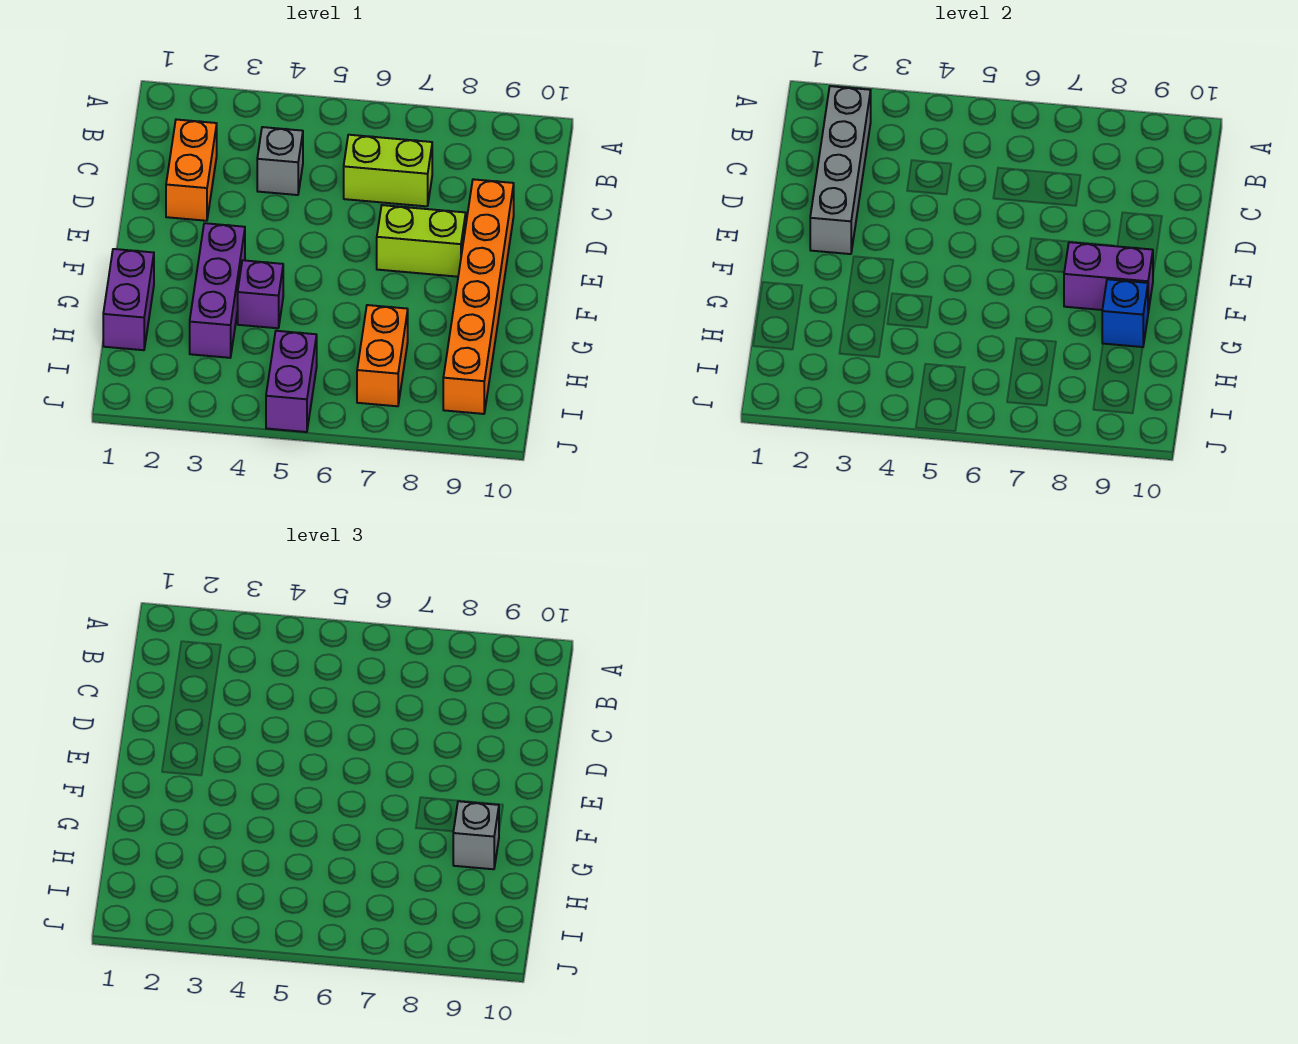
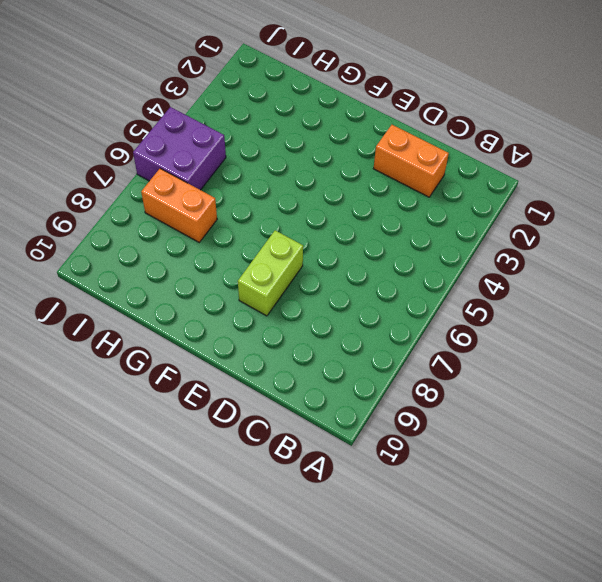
purple brick I5:J6 level 1 -> purple brick I5:J5 level 1
none -> grey brick C4 level 1
none -> lime brick C6:C7 level 1
none -> orange brick D9:I9 level 1

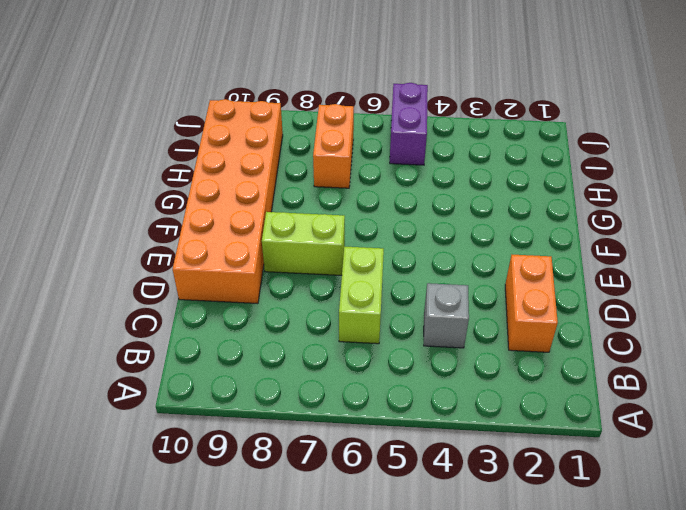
lime brick C6:D6 level 1 -> lime brick C6:C7 level 1
orange brick D9:I10 level 1 -> orange brick D9:I9 level 1
none -> purple brick F3:H3 level 1
none -> purple brick G1:H1 level 1
none -> purple brick G4 level 1

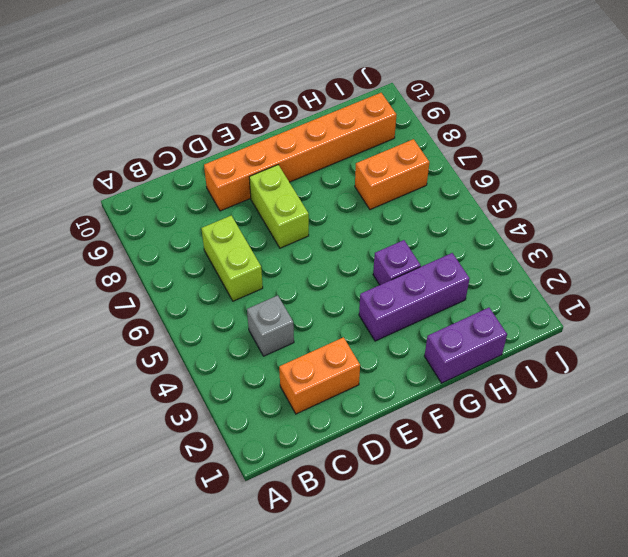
none -> purple brick I5:J5 level 1
none -> grey brick B2:E2 level 2
none -> purple brick F8:F9 level 2

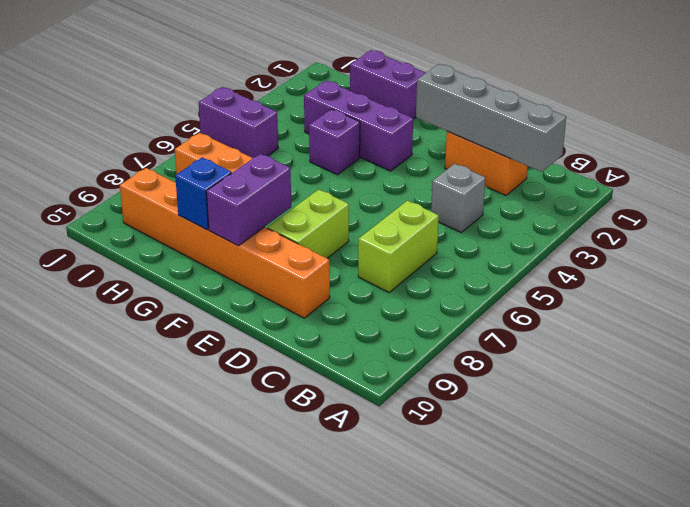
none -> grey brick G9 level 3

